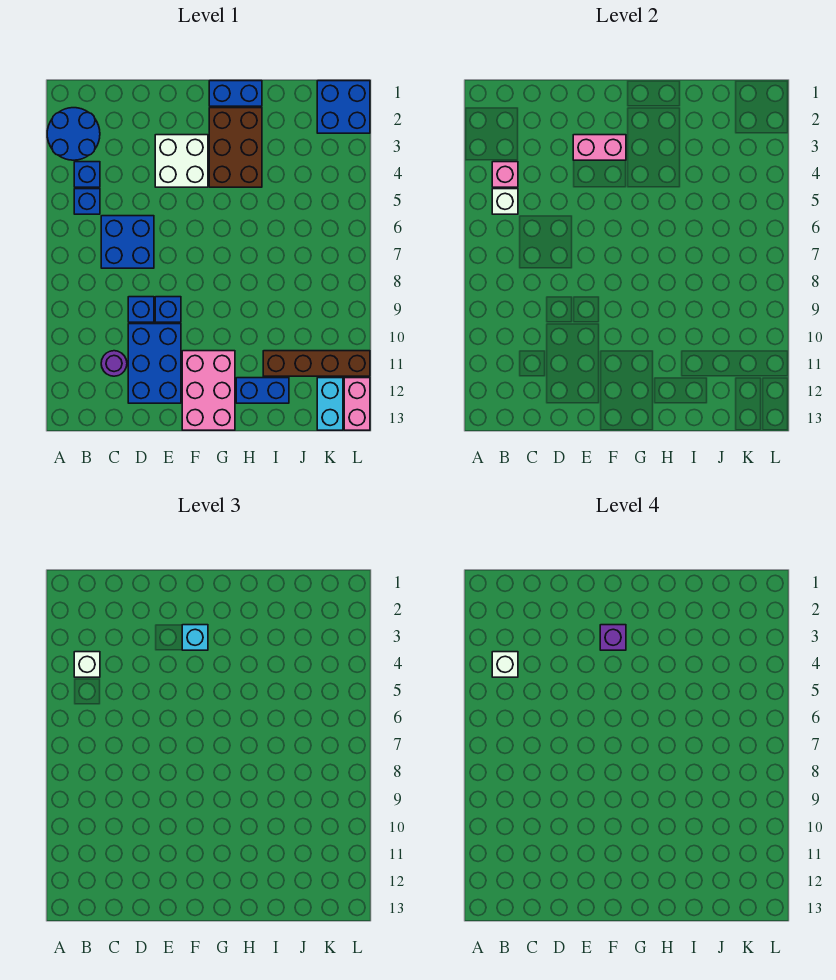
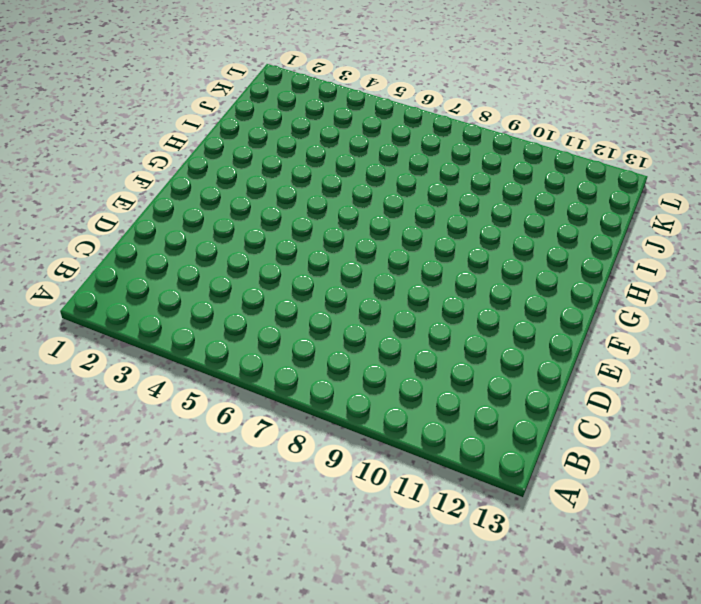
none -> blue round brick A2:B3 level 1
none -> blue brick B4 level 1
none -> blue brick B5 level 1

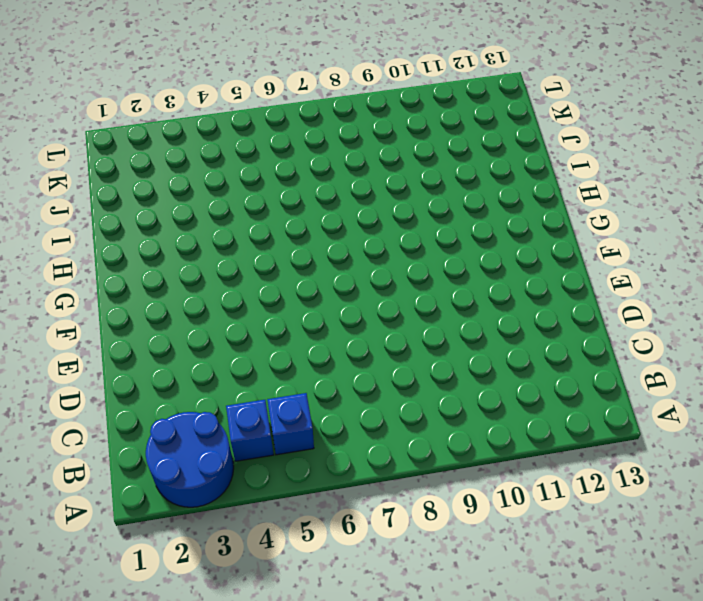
none -> blue brick C6:D7 level 1
none -> purple round brick C11 level 1
none -> blue brick D9 level 1

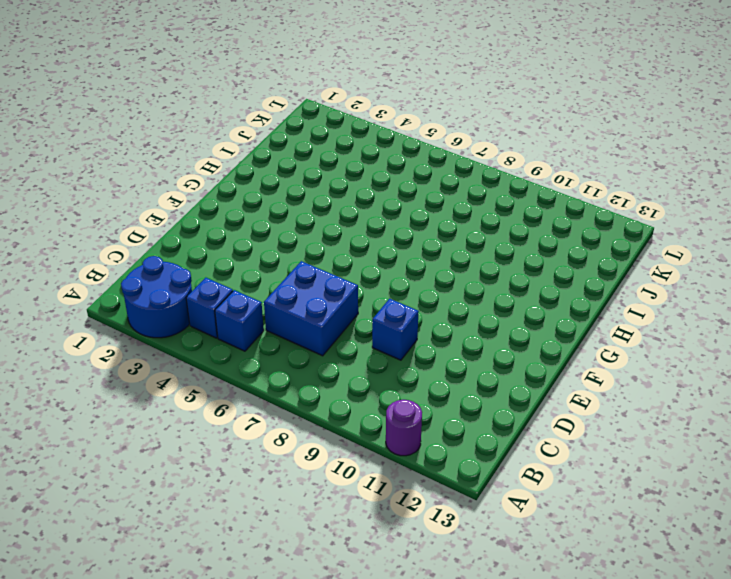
purple round brick A11 level 1 -> purple round brick C11 level 1
none -> blue brick D10:E12 level 1
none -> white brick E3:F4 level 1
none -> blue brick E9 level 1

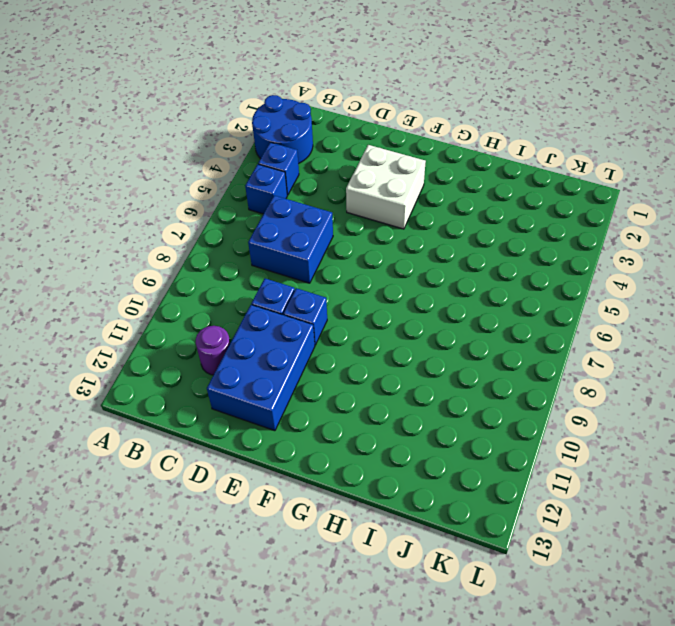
none -> pink brick F11:G13 level 1
none -> blue brick G1:H1 level 1
none -> brown brick G2:H4 level 1

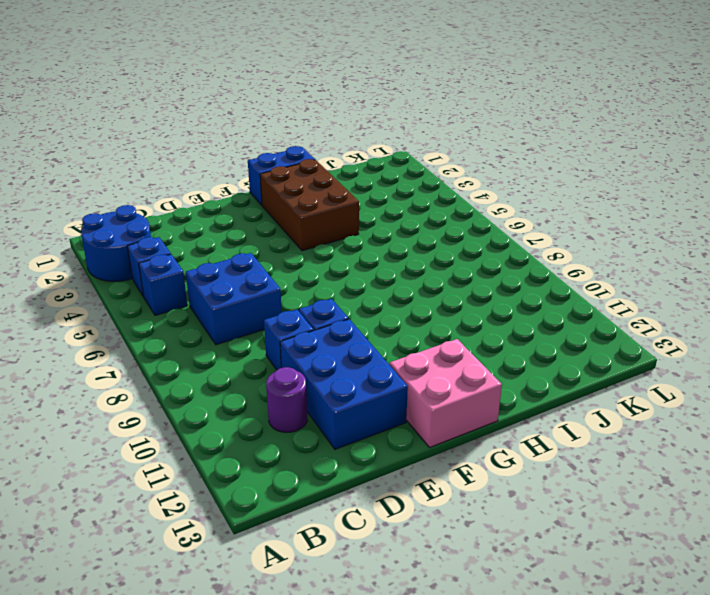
pink brick F12:G13 level 1 -> pink brick F11:G13 level 1
none -> white brick E3:F4 level 1
none -> blue brick H12:I12 level 1
none -> brown brick I11:L11 level 1

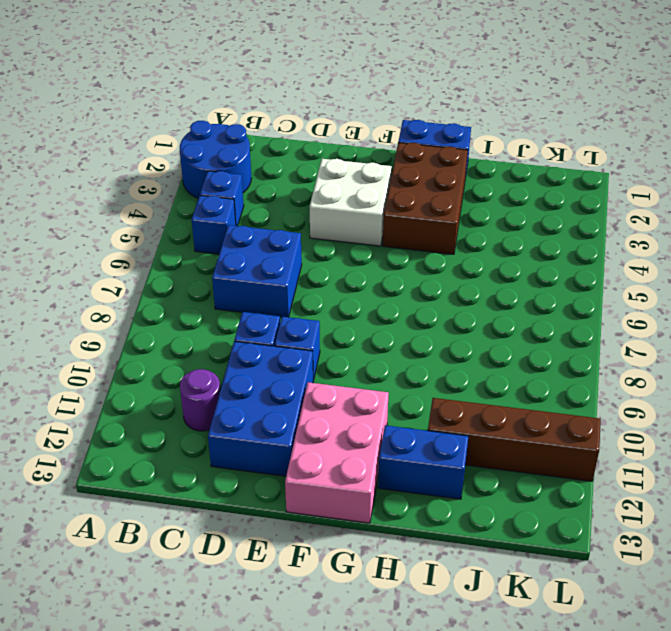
none -> blue brick K1:L2 level 1
none -> cyan brick K12:K13 level 1
none -> pink brick L12:L13 level 1

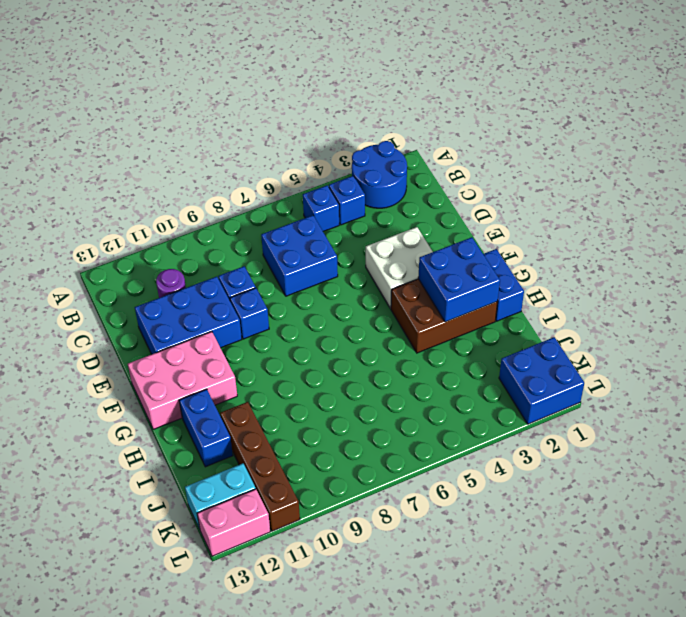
blue brick G2:H3 level 2 -> none
none -> pink brick B4 level 2
none -> white brick B5 level 2
none -> pink brick E3:F3 level 2

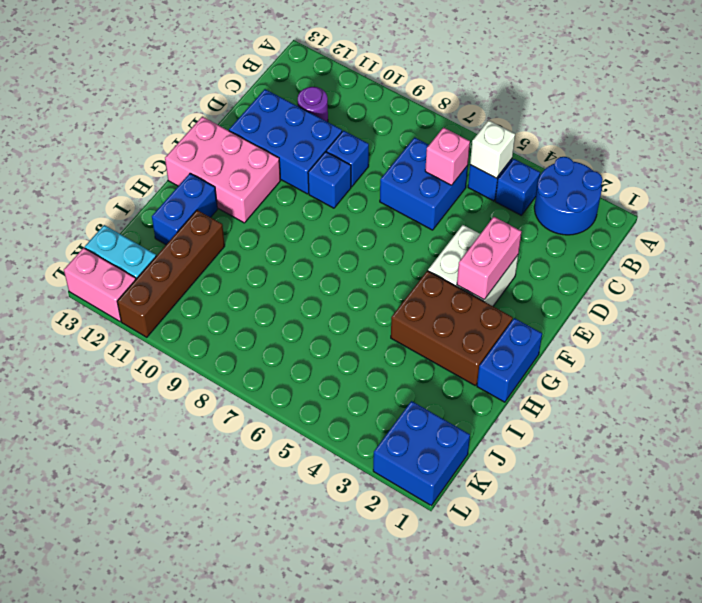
pink brick C6 level 2 -> pink brick B4 level 2
none -> white brick B4 level 3
none -> cyan brick F3 level 3
none -> white brick B4 level 4

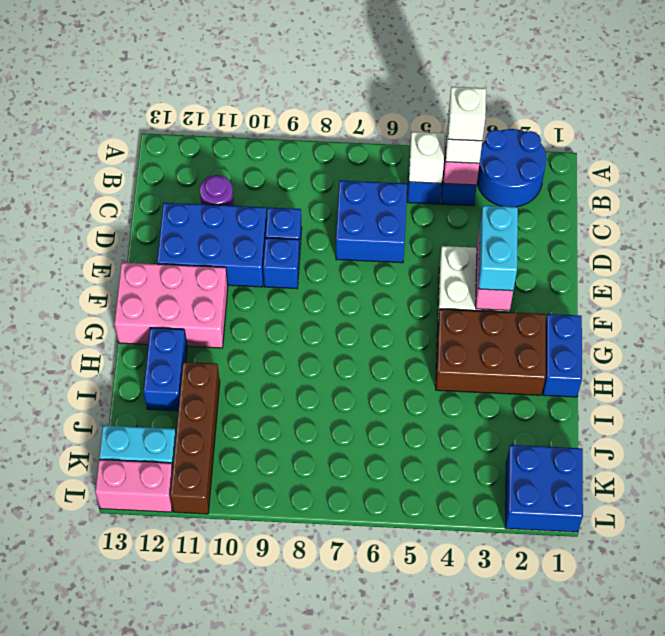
cyan brick E3:F3 level 3 -> cyan brick F3 level 3
none -> purple brick F3 level 4

